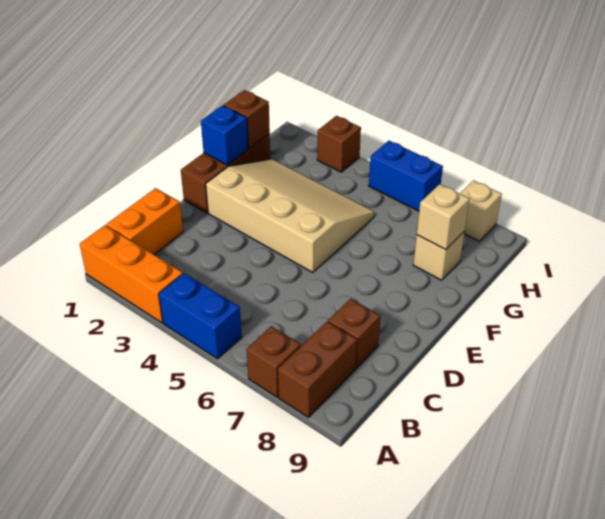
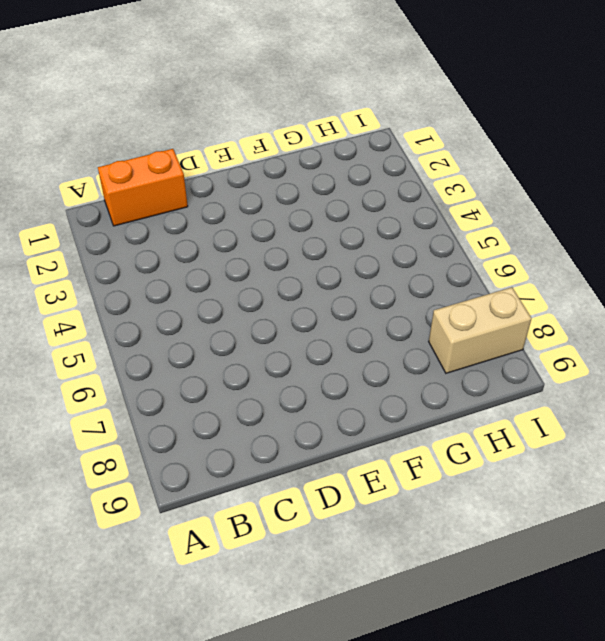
tan brick H8:I8 level 1 -> tan brick I8 level 1
none -> orange brick A1:A3 level 1
none -> blue brick A4:A5 level 1
none -> brown brick A7 level 1

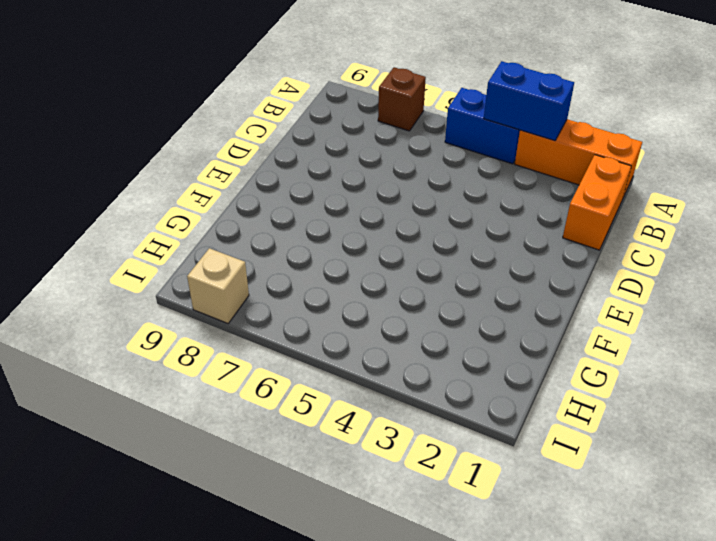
blue brick A3:A4 level 2 -> blue brick I5:I6 level 1
none -> brown brick A8:B8 level 1
none -> brown brick C8 level 1
none -> brown brick E1:G1 level 1

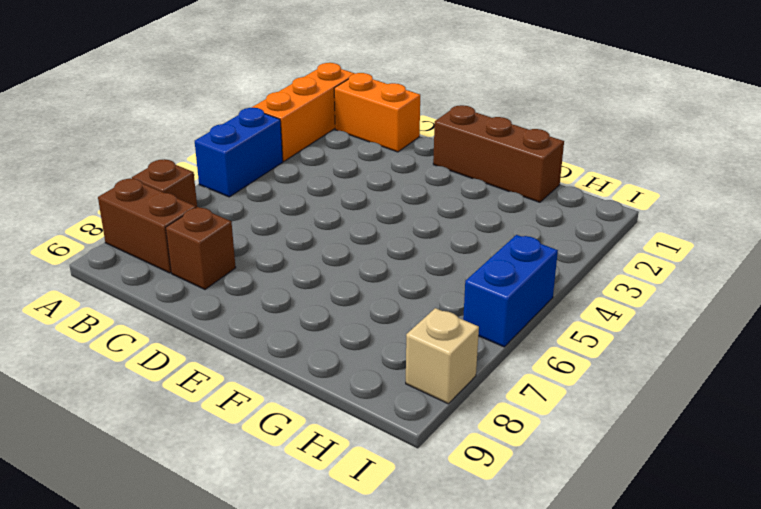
none -> tan slope E2:G5 level 1 top E
none -> tan brick G8 level 1
none -> brown brick I3 level 1

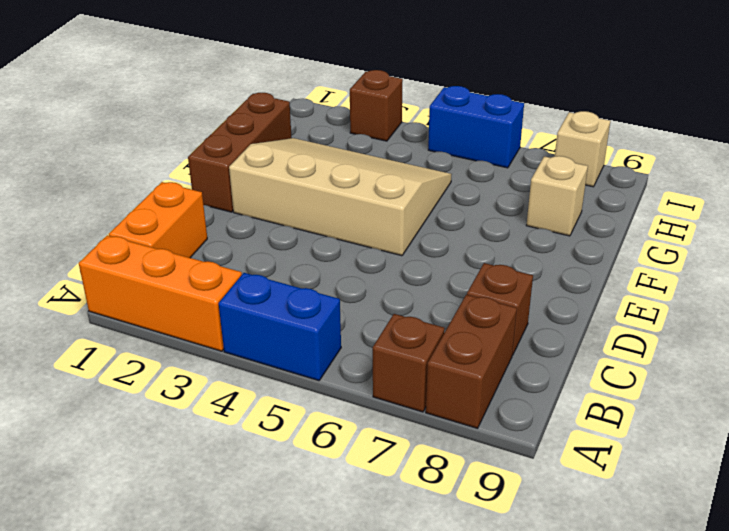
none -> blue brick F1 level 2
none -> brown brick G1 level 2
none -> tan brick G8 level 2

